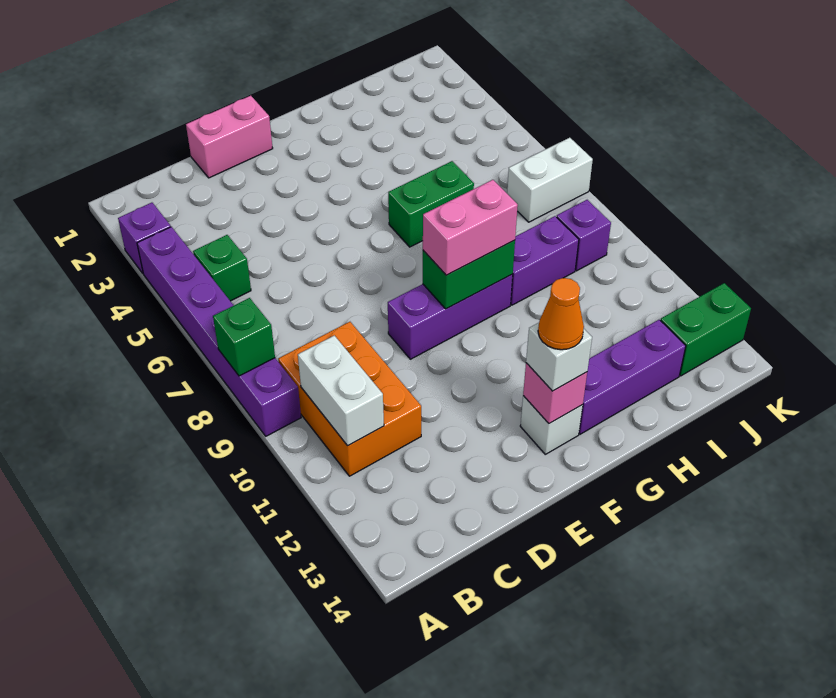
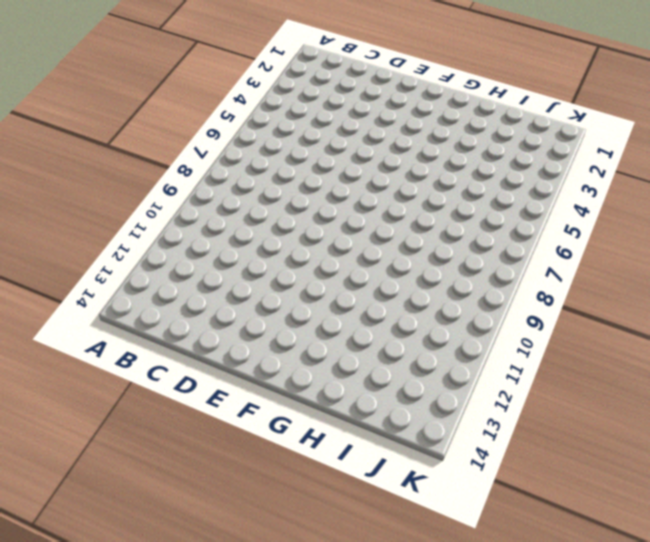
none -> purple brick A3 level 1
none -> purple brick A4:A9 level 1
none -> green brick B5 level 1

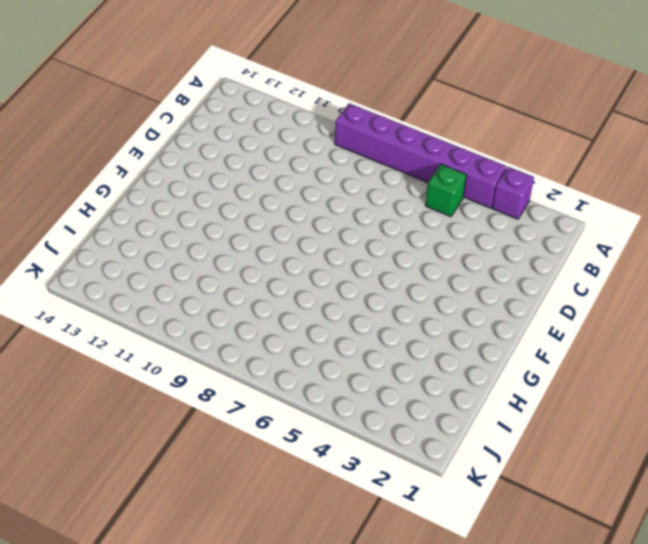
none -> orange brick B9:C11 level 1
none -> pink brick D1:E1 level 1
none -> purple brick E9:G9 level 1

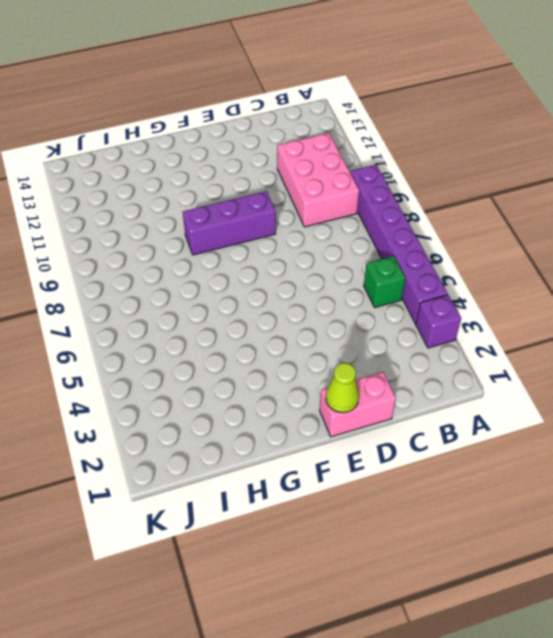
pink brick B9:C11 level 1 -> orange brick B9:C11 level 1
lime cone E1 level 2 -> none
none -> white brick F13 level 1
none -> green brick G6:H6 level 1
none -> purple brick G13:I13 level 1

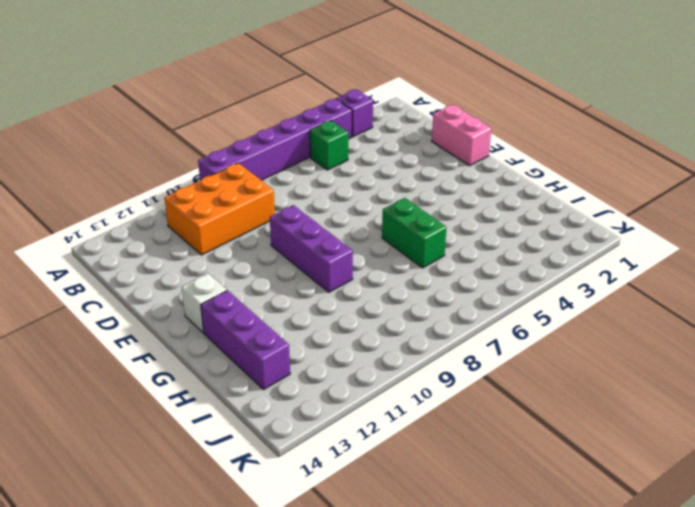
none -> purple brick H9:I9 level 1
none -> white brick J7:K7 level 1
none -> purple brick J9 level 1

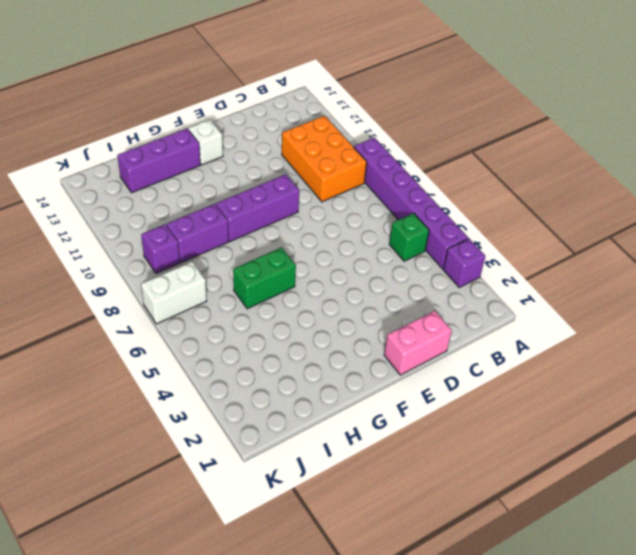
none -> green brick J13:K13 level 1
none -> green brick A8 level 2
none -> white brick B10:B11 level 2

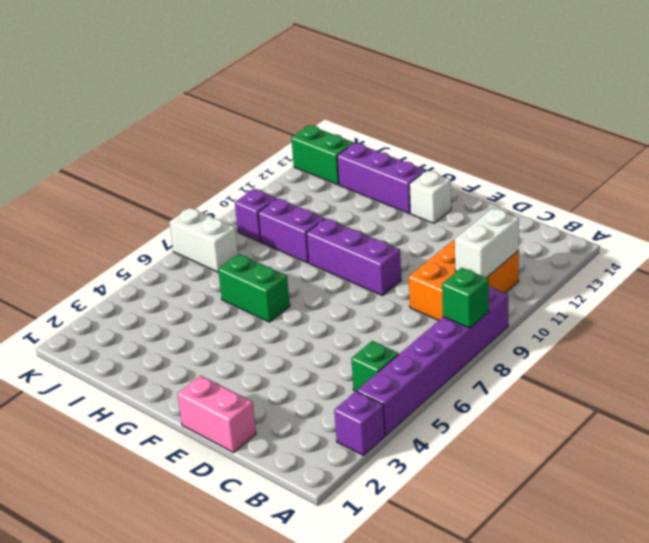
none -> green brick F9:G9 level 2
none -> pink brick F13 level 2
none -> pink brick F9:G9 level 3

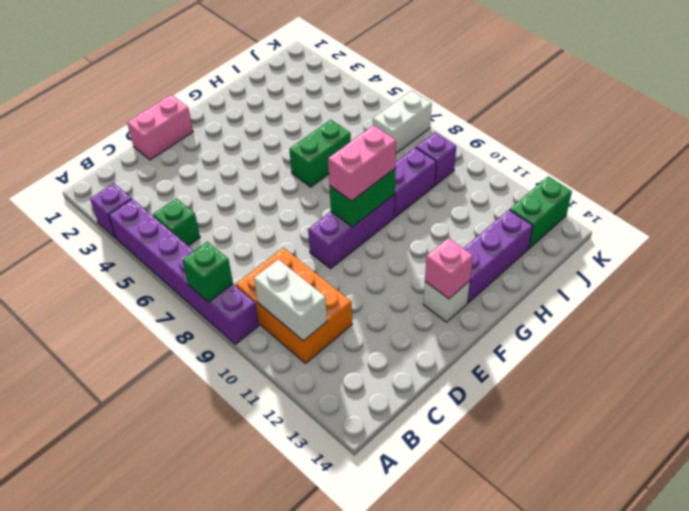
none -> white brick F13 level 3
none -> orange cone F13 level 4

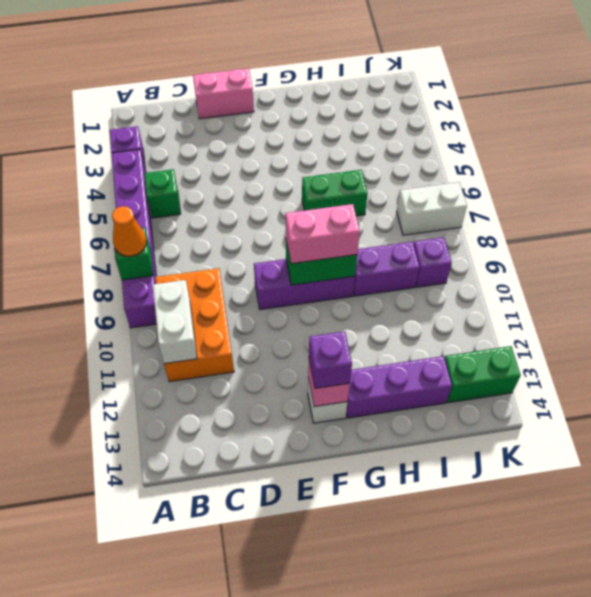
orange cone A8 level 3 -> orange cone F13 level 4
purple brick F13 level 3 -> white brick F13 level 3

